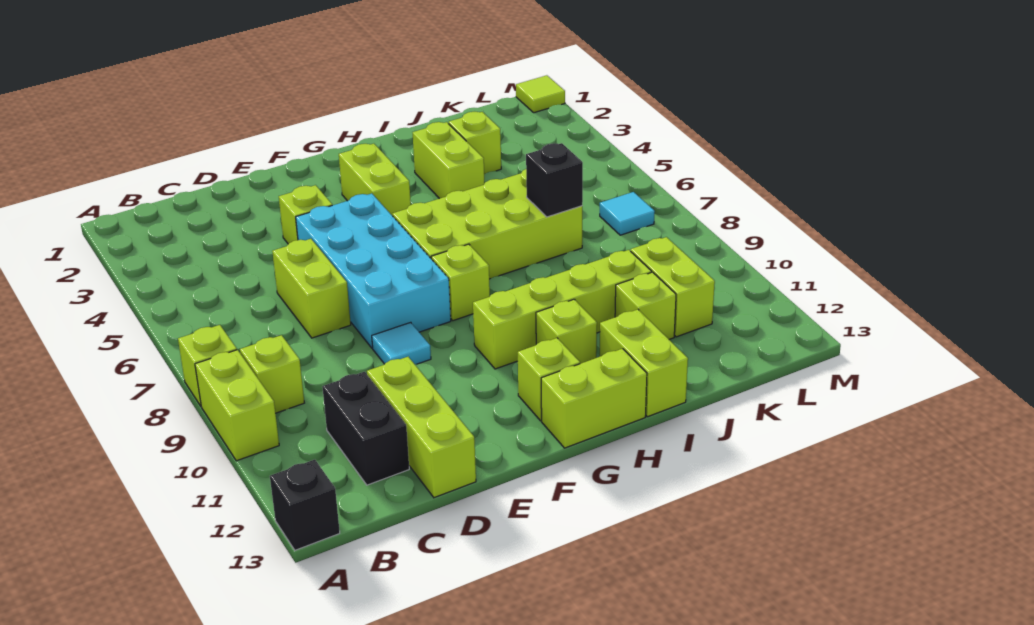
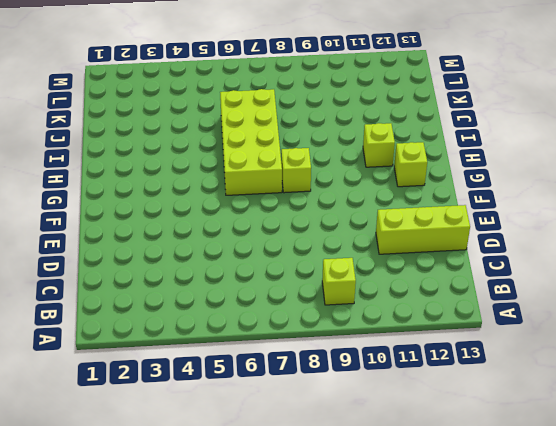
none -> lime brick A8 level 1
none -> lime brick A9:A10 level 1
none -> black brick A13 level 1

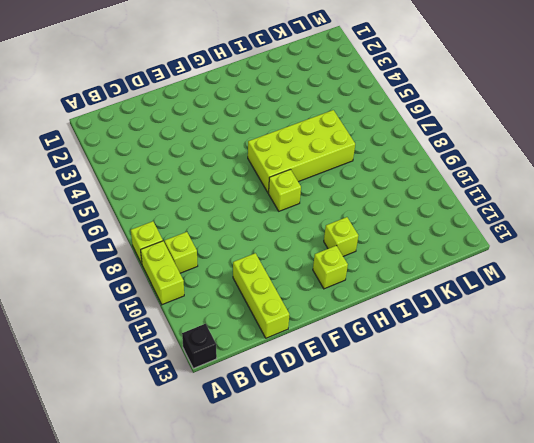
none -> black brick C11:C12 level 1
none -> lime brick D6:D7 level 1
none -> lime brick E4 level 1

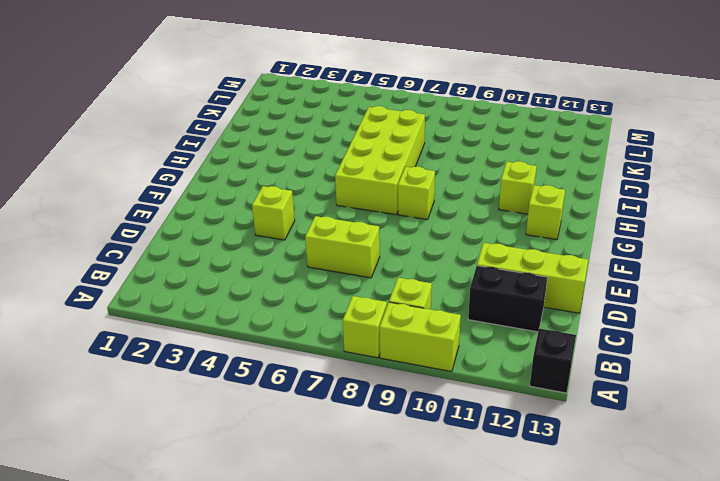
none -> cyan brick E5:F8 level 1
none -> cyan tile E9 level 1
none -> lime brick G3:G4 level 1

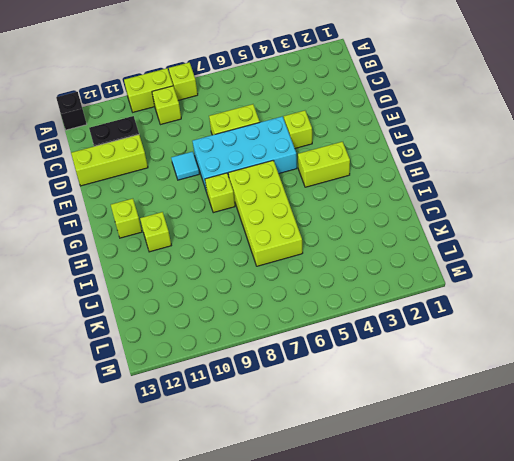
none -> lime brick G10:J10 level 1
none -> lime brick G13:H13 level 1
none -> lime brick I3:I4 level 1

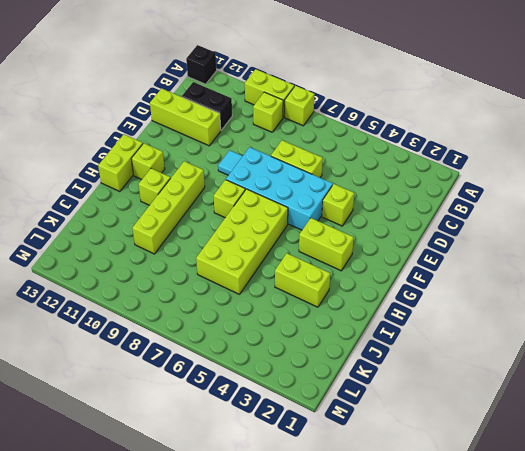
none -> lime brick I12:I13 level 1
none -> lime brick J3 level 1
none -> lime brick J11 level 1

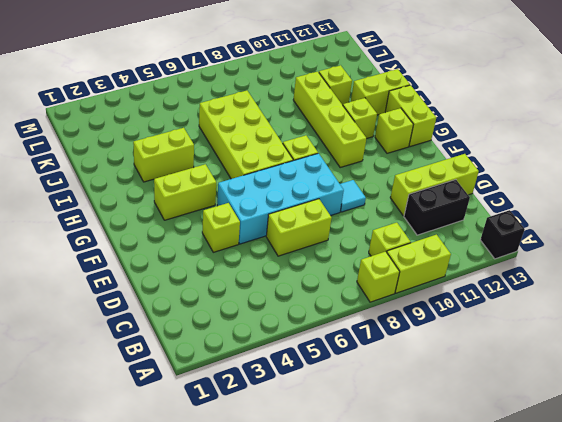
none -> lime brick J3 level 1
none -> lime brick K10:K11 level 1
none -> cyan tile L7 level 1

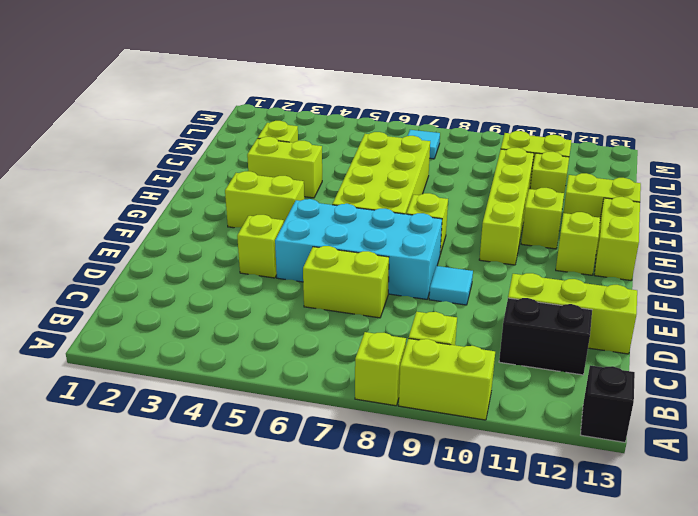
none -> lime tile M1 level 1
none -> black brick J7 level 2

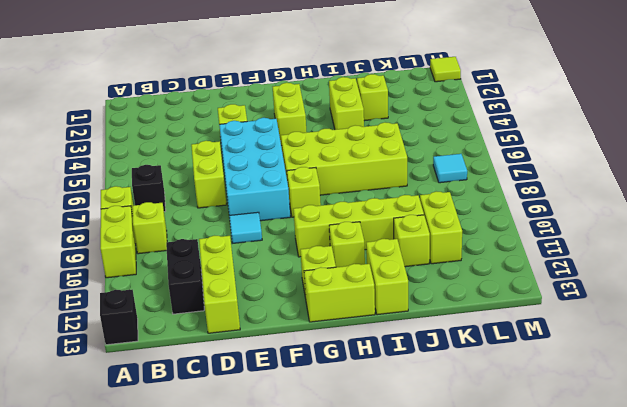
black brick B7 level 1 -> black brick J7 level 2

